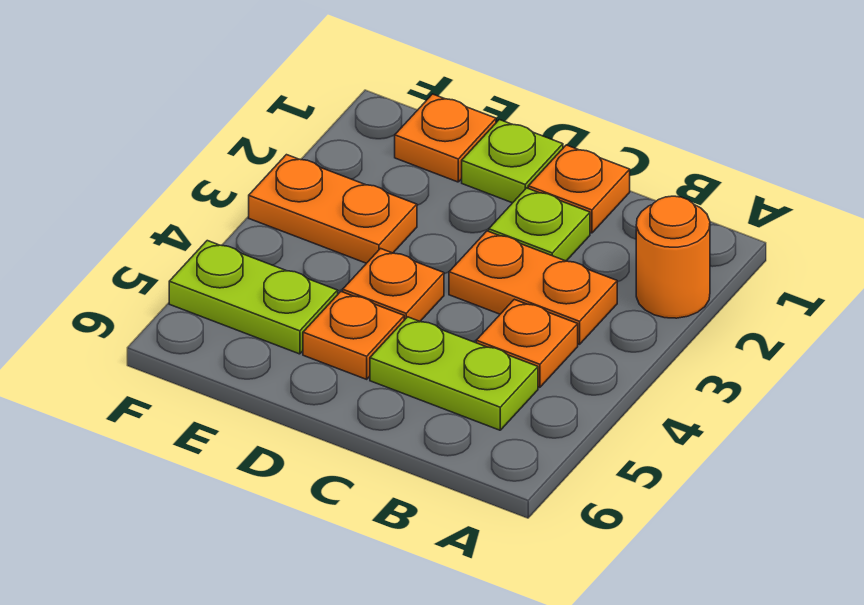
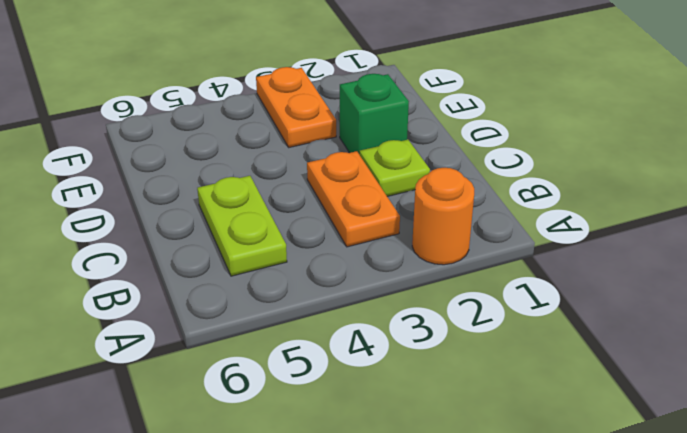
green brick D2 level 1 -> none
none -> orange plate B4 level 1
none -> orange plate C1 level 1
none -> lime plate D1 level 1

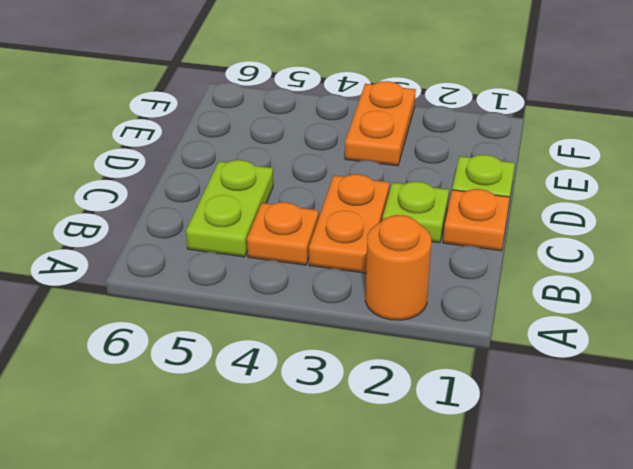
none -> orange plate D4 level 1
none -> orange plate D5 level 1
none -> orange plate E1 level 1

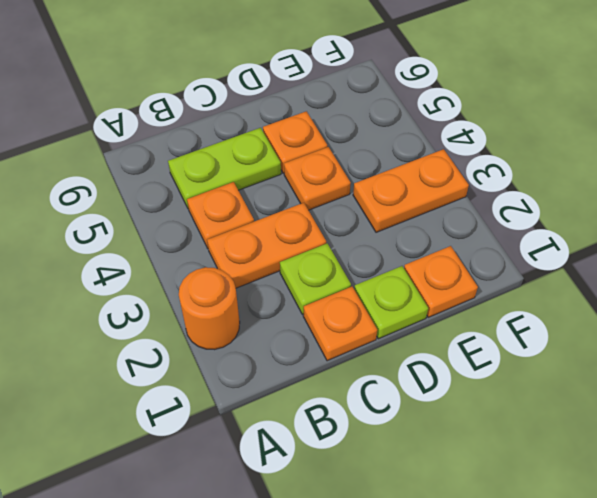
none -> lime plate E5:F5 level 1

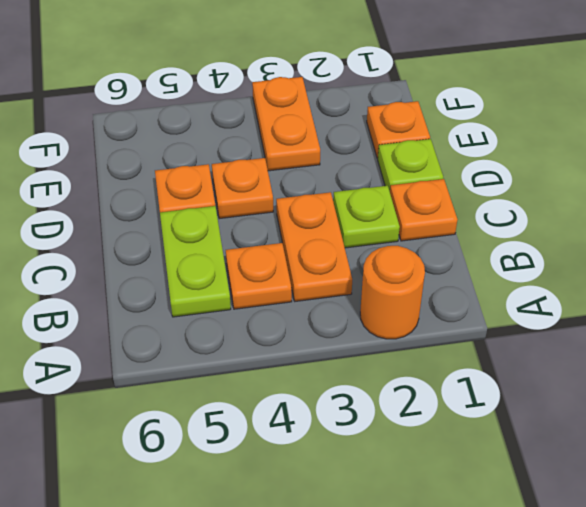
none -> lime plate E5:F5 level 1

